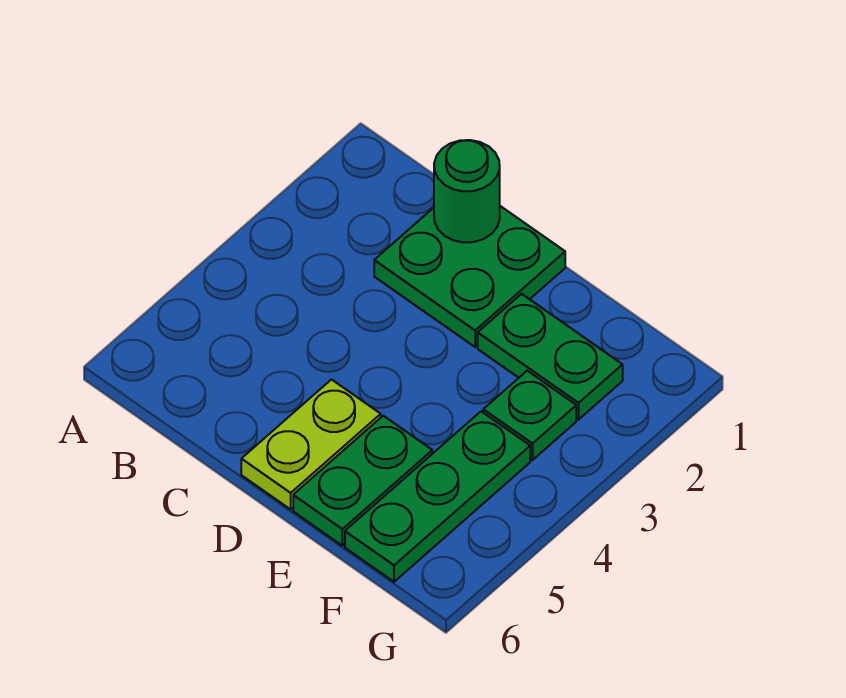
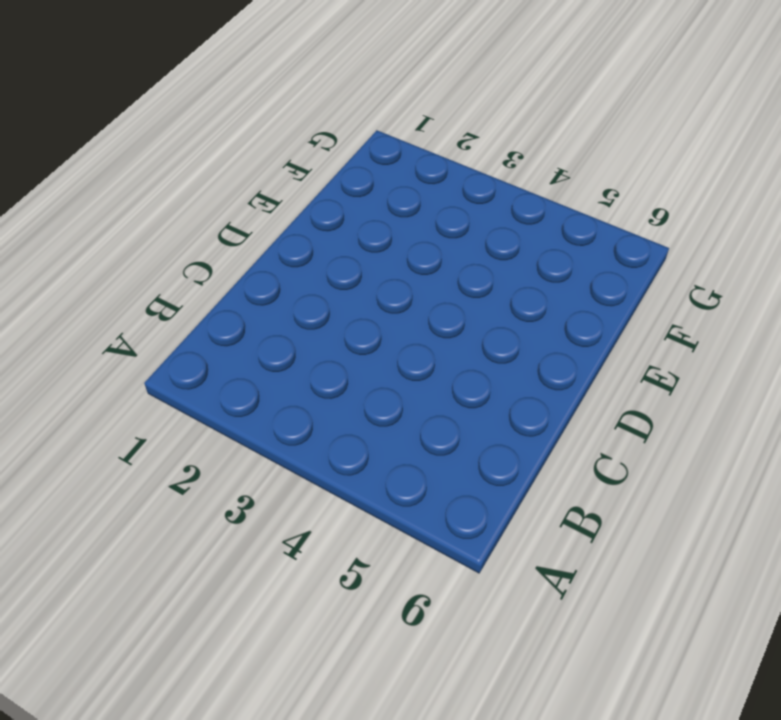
none -> green plate C1:D2 level 1
none -> lime plate D5:D6 level 1

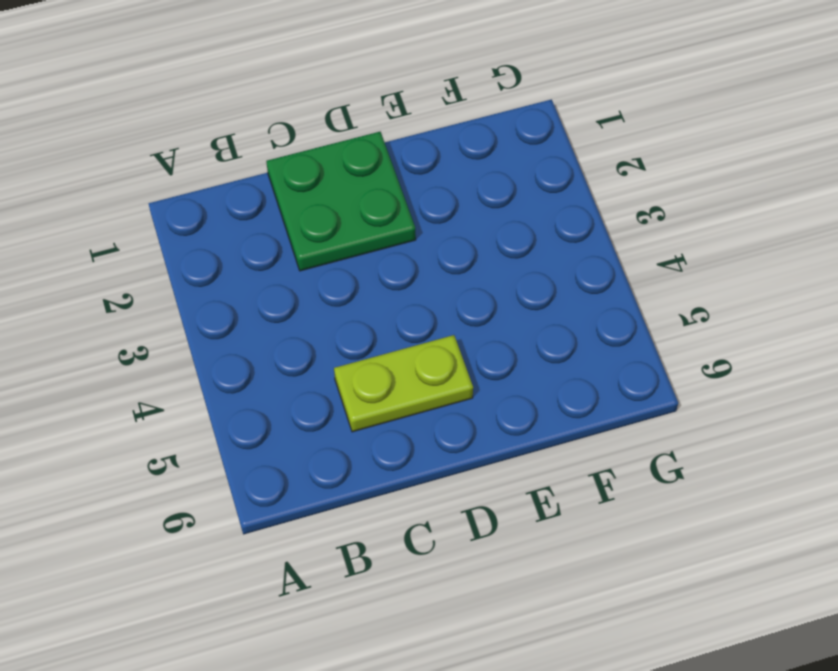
lime plate C5:D5 level 1 -> lime plate D5:D6 level 1
none -> green plate E2:F2 level 1
none -> green plate E5:E6 level 1

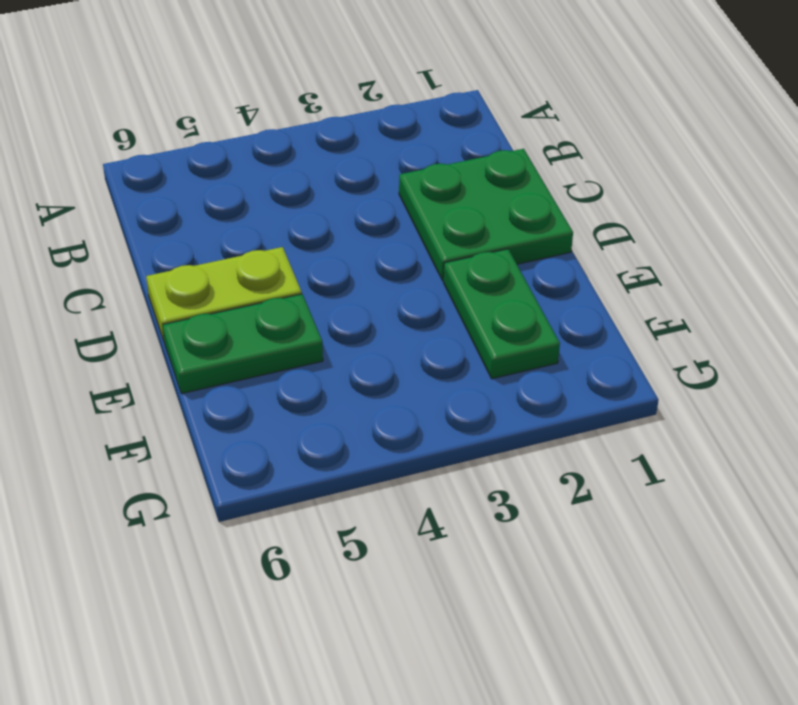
none -> green plate F3 level 1
none -> green plate F4:F6 level 1

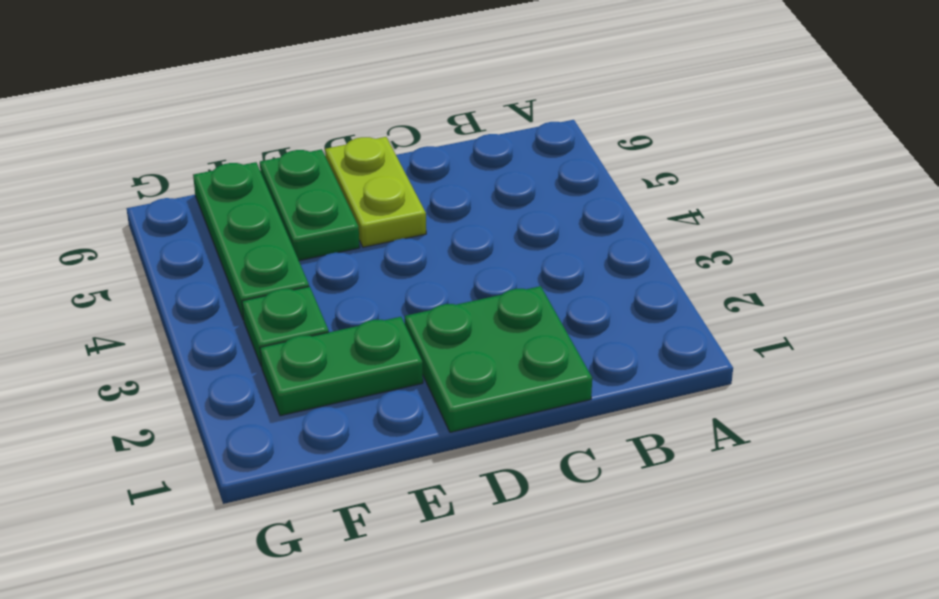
none -> green round brick C1 level 2

